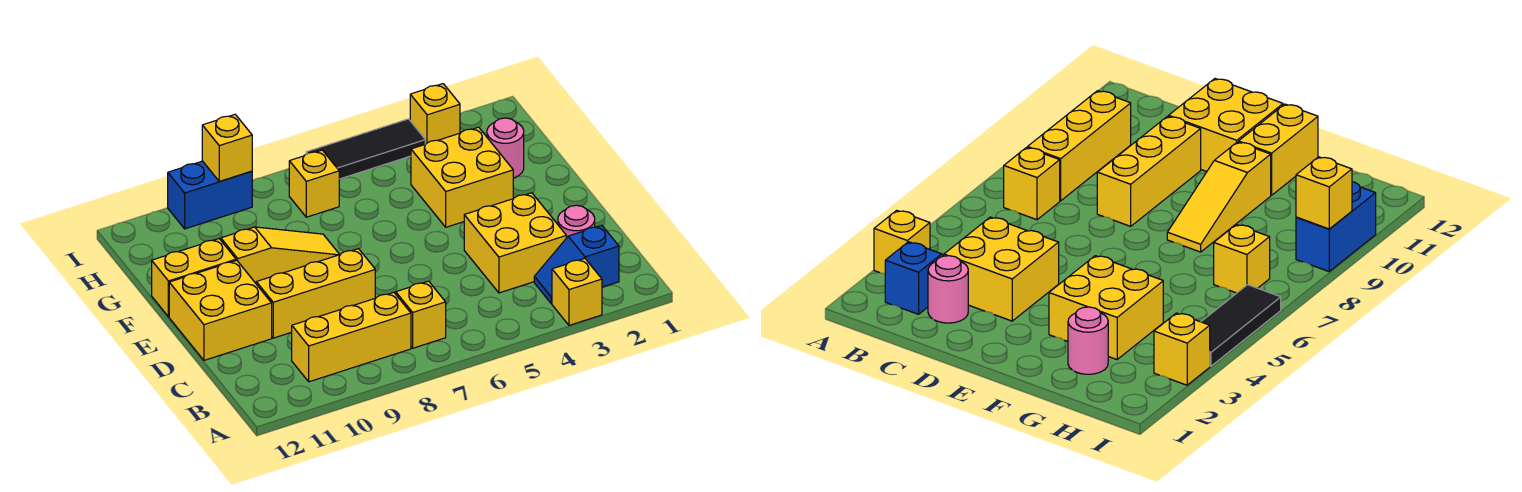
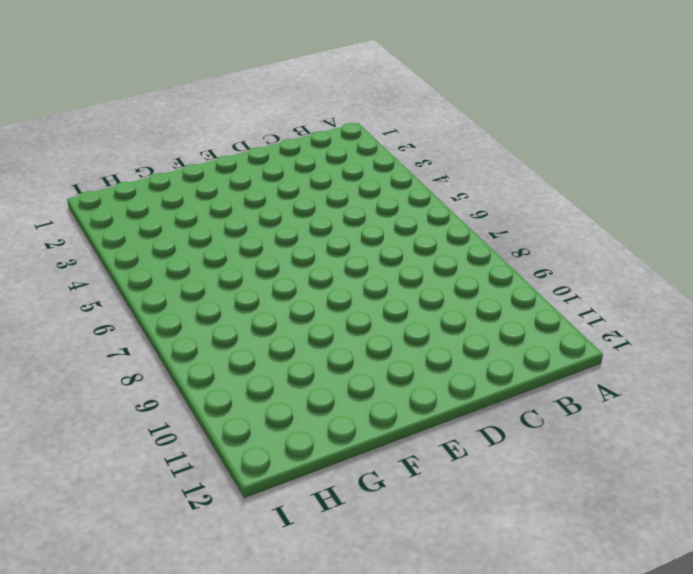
none -> yellow brick A3 level 1
none -> blue slope B2:B3 level 1 top 2
none -> yellow brick B7 level 1

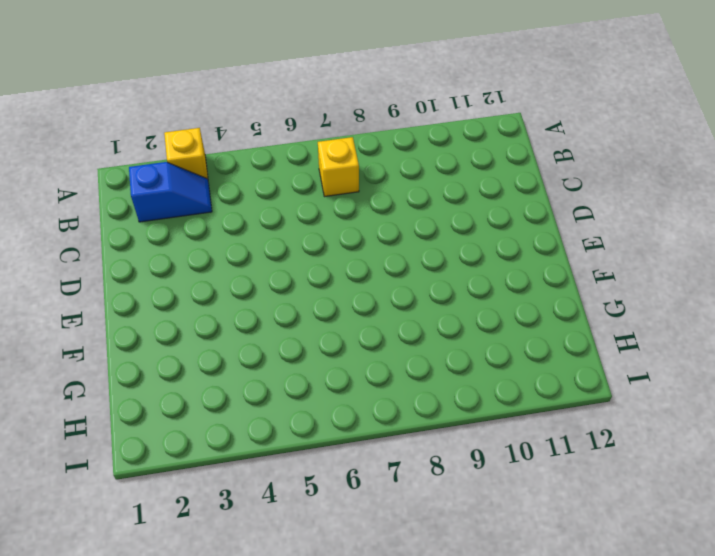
none -> yellow brick B8:B10 level 1
none -> pink round brick C2 level 1
none -> yellow brick C3:D4 level 1

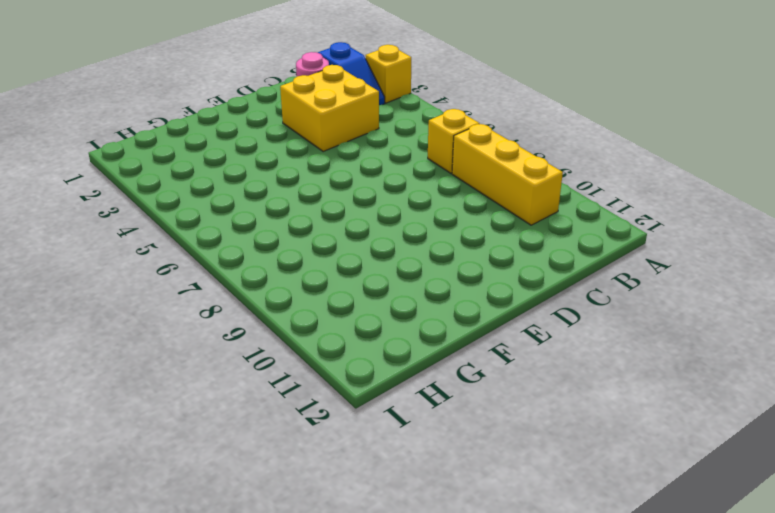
none -> yellow brick D8:D10 level 1
none -> yellow brick D11:E12 level 1
none -> yellow brick F3:G4 level 1

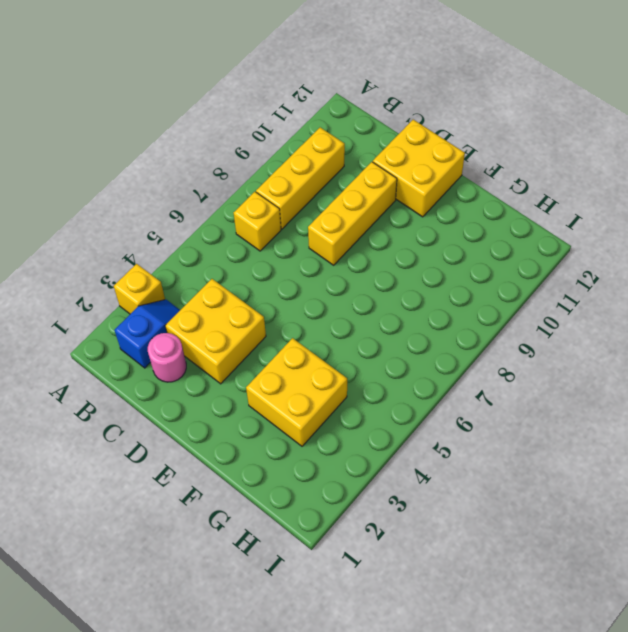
none -> yellow slope F8:F10 level 1 top 10
none -> yellow brick F11:F12 level 1
none -> pink round brick G2 level 1

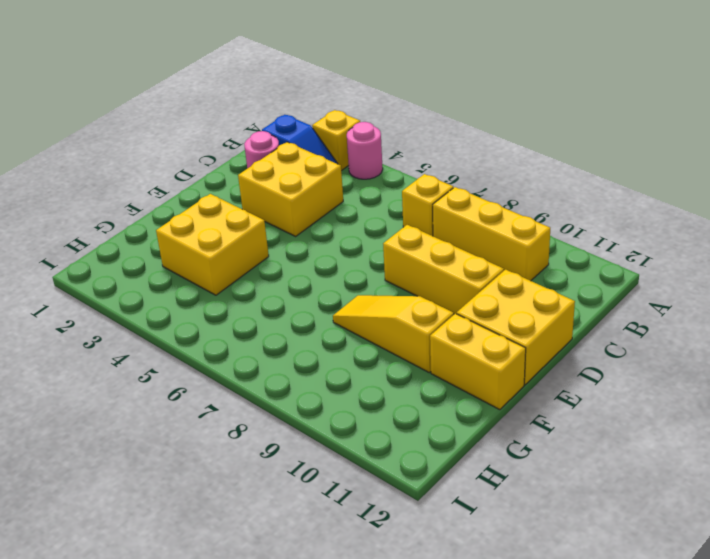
pink round brick A4 level 1 -> pink round brick G2 level 1
none -> yellow brick H7 level 1
none -> yellow brick I3 level 1
none -> black tile I4:I6 level 1

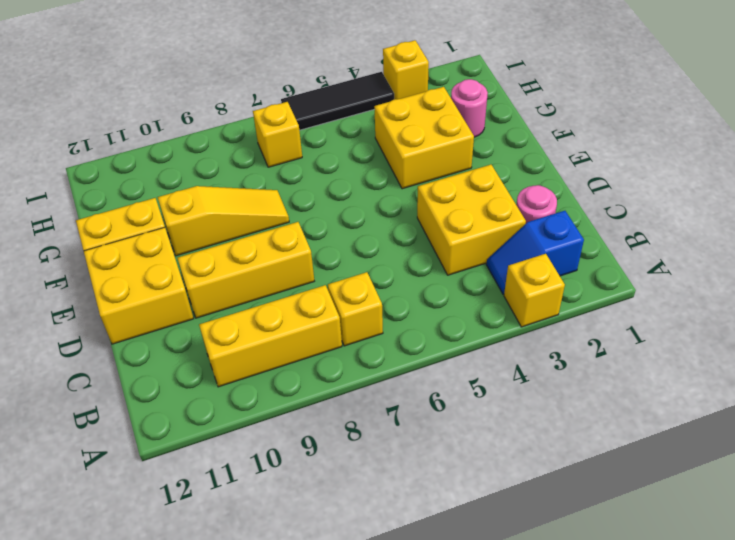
none -> blue brick I9:I10 level 1
none -> yellow brick I9 level 2

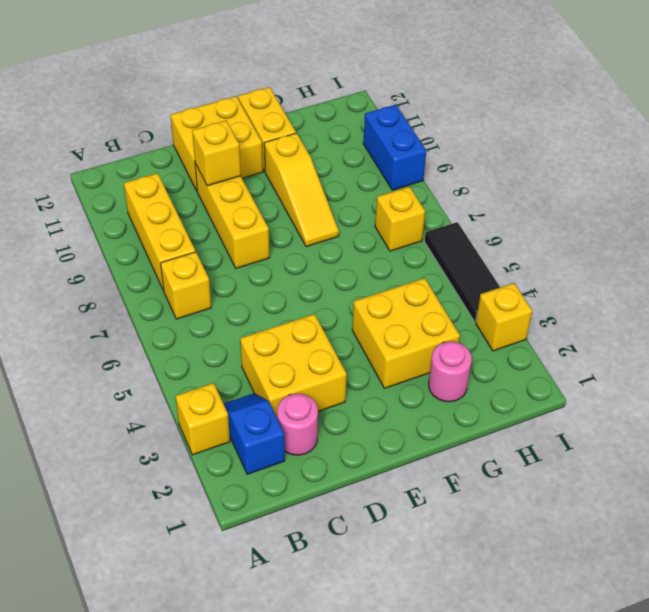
yellow brick D10 level 2 -> yellow brick I9 level 2

